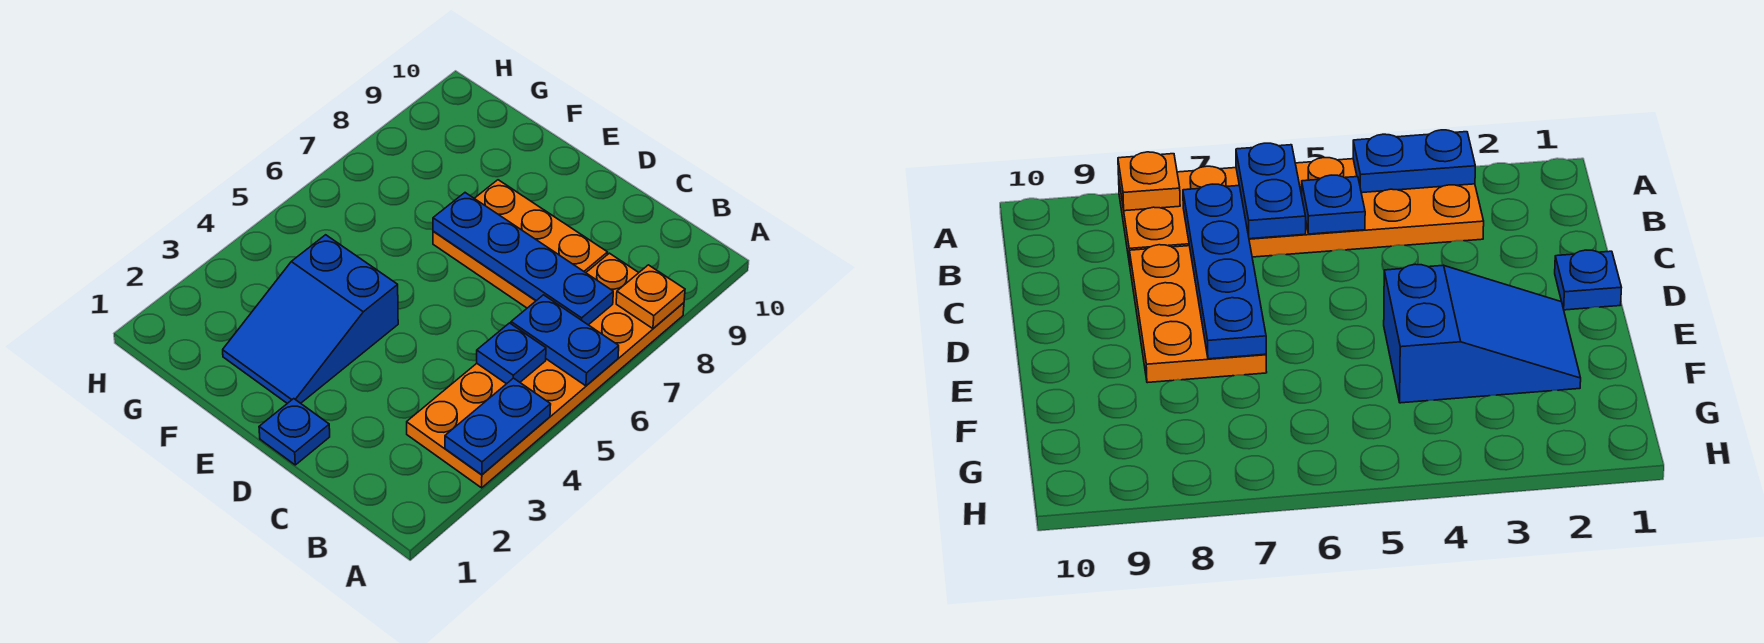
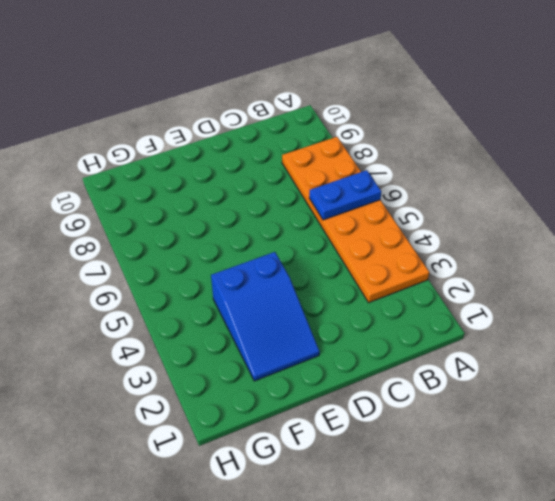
none -> orange plate C7:E8 level 1
none -> blue plate D1 level 1

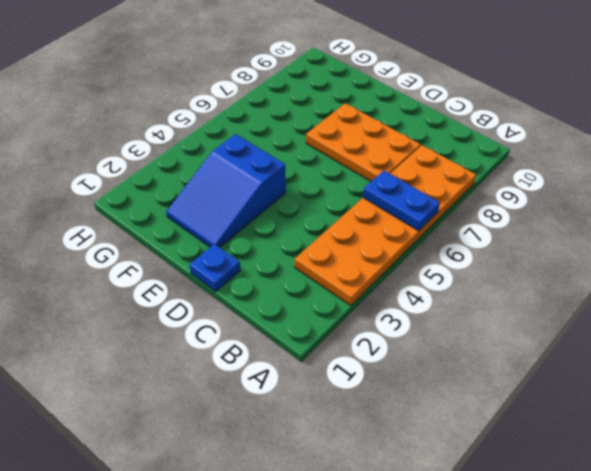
none -> blue plate A3:A4 level 2
none -> orange plate A8 level 2

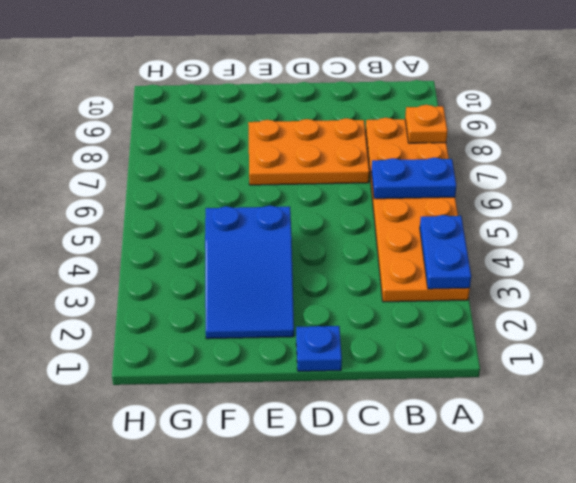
none -> blue plate B5 level 2
none -> blue plate B7:E7 level 2

